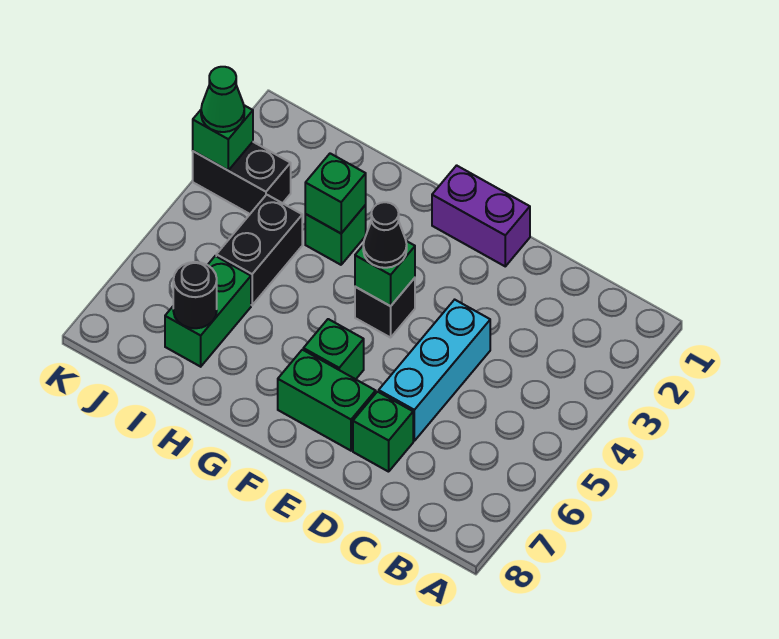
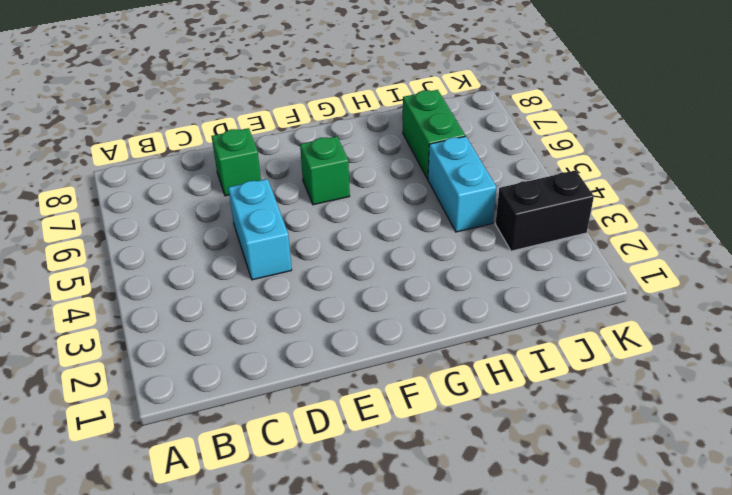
cyan brick D4:D5 level 1 -> cyan brick D4:D6 level 1
cyan brick I4:I5 level 1 -> black brick I4:I5 level 1
none -> purple brick E1:F1 level 1
none -> green brick E7:F7 level 1
none -> black brick F4 level 1

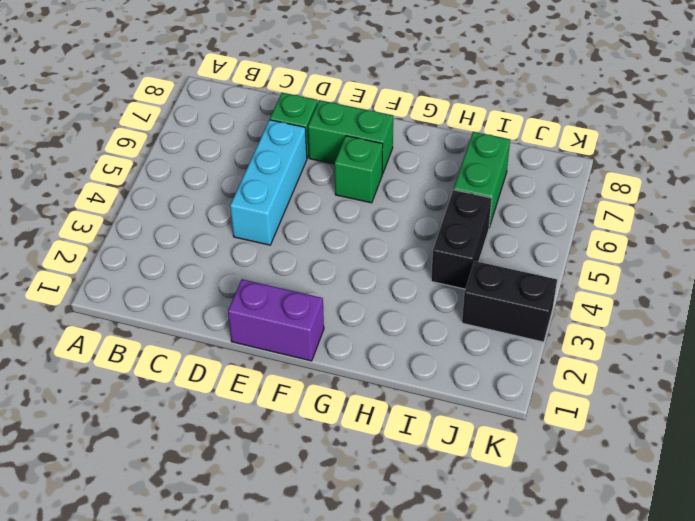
none -> black brick F4 level 1
none -> green brick H3 level 1
none -> green brick F4 level 2

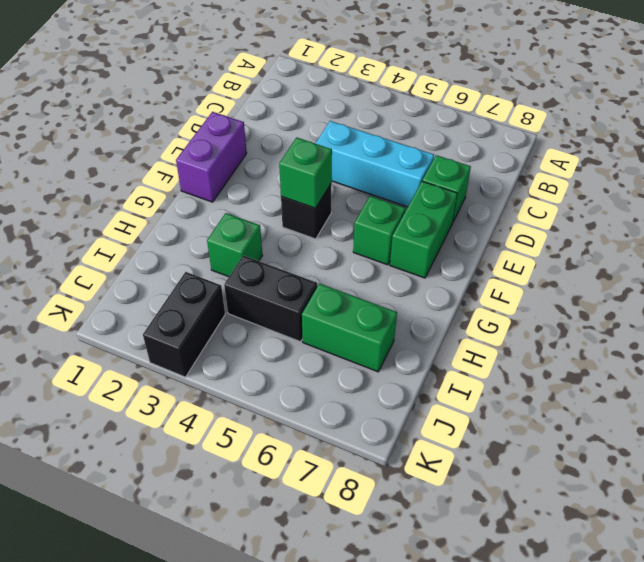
none -> green brick H3 level 2
none -> black round brick I7 level 2
none -> green brick K3 level 2

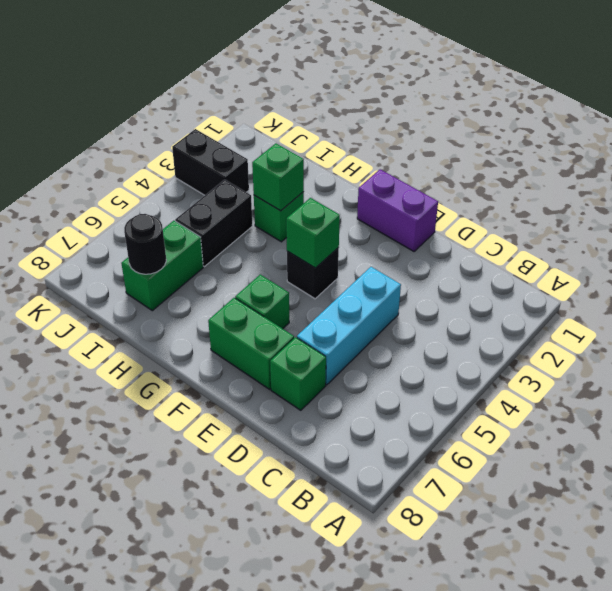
none -> green brick K3 level 2
none -> black cone F4 level 3
none -> green cone K3 level 3

